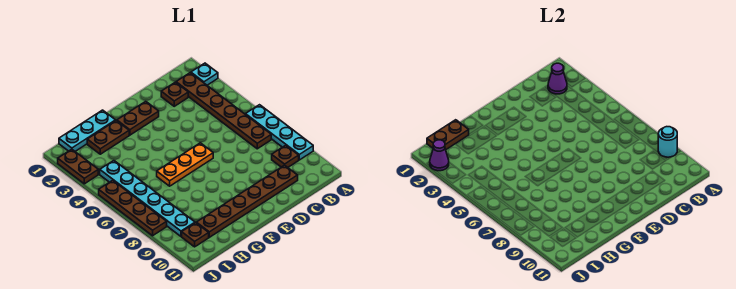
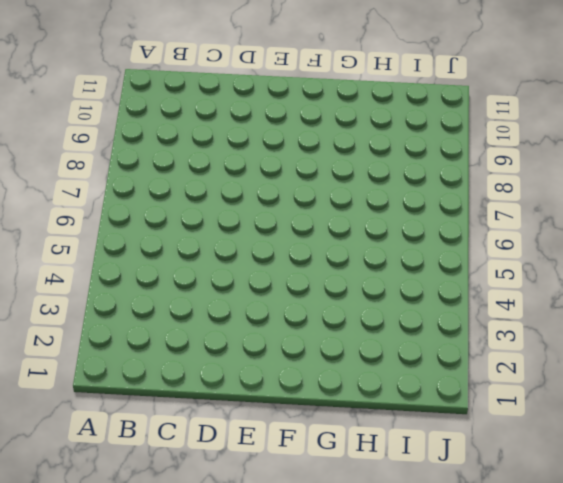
none -> cyan plate A2 level 1
none -> cyan plate A6:A9 level 1
none -> brown plate B2:B7 level 1

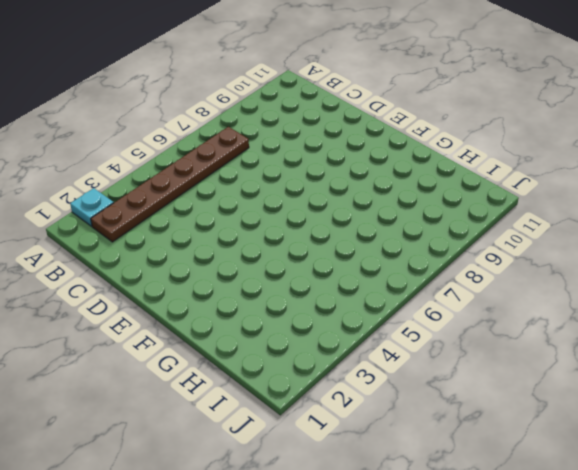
none -> cyan plate A6:A9 level 1
none -> brown plate B9 level 1
none -> brown plate C2 level 1

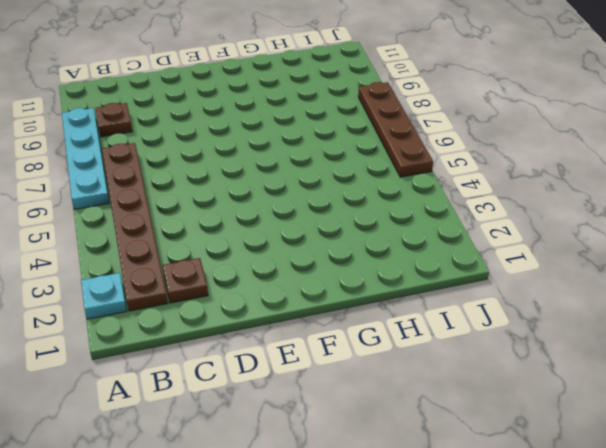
none -> brown plate C10:H10 level 1
none -> brown plate E2:F2 level 1
none -> orange plate E6:G6 level 1

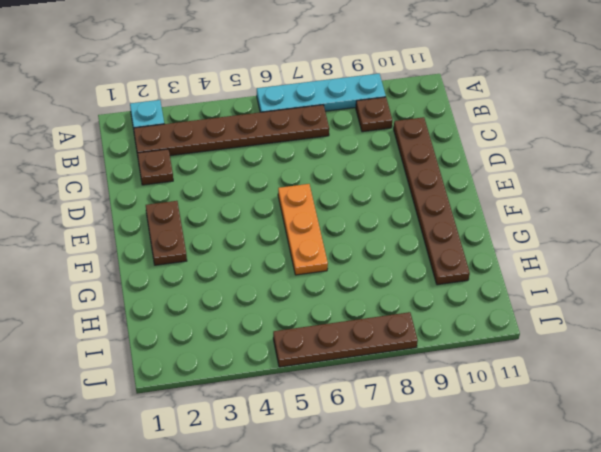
none -> cyan plate G1:I1 level 1
none -> brown plate G2:H2 level 1
none -> cyan plate I4:I9 level 1

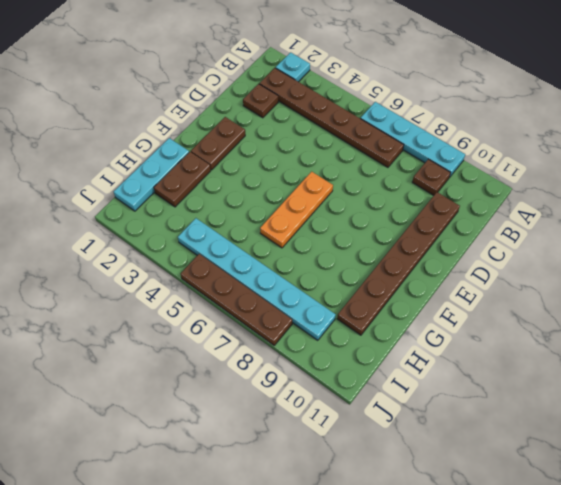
none -> brown plate I10 level 1
none -> brown plate J2:J3 level 1
none -> cyan round brick A9 level 2

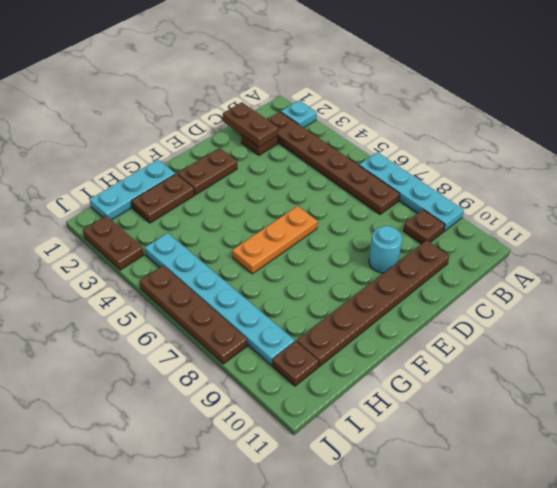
brown plate C1:C2 level 2 -> brown plate H1:I1 level 2
cyan round brick D9 level 1 -> cyan round brick A9 level 2
none -> purple cone B2 level 2
none -> purple cone J2 level 2

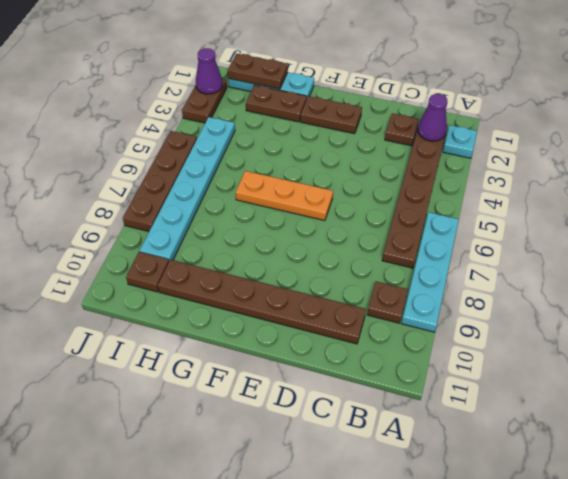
none -> cyan round brick A9 level 2

